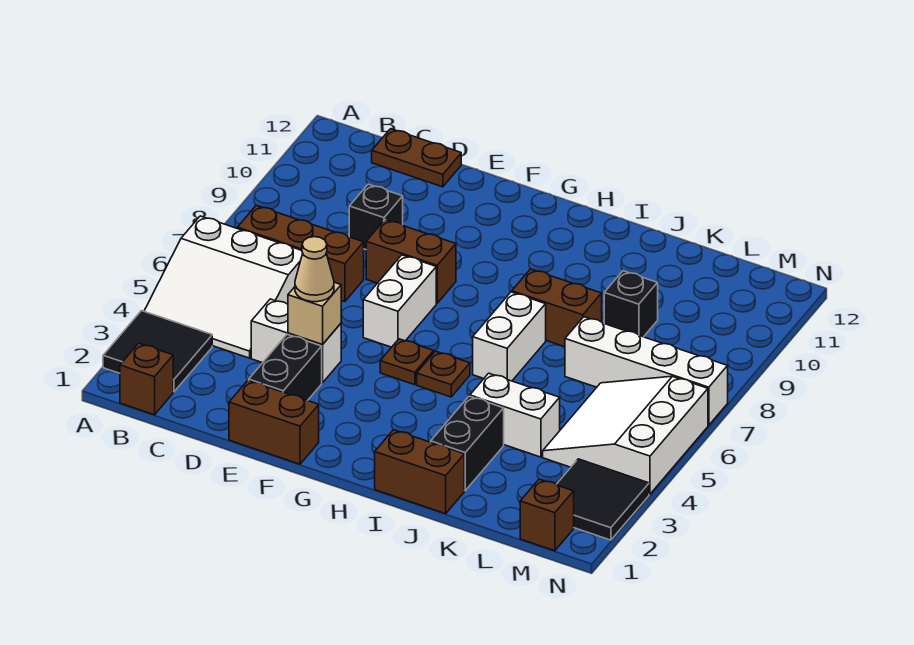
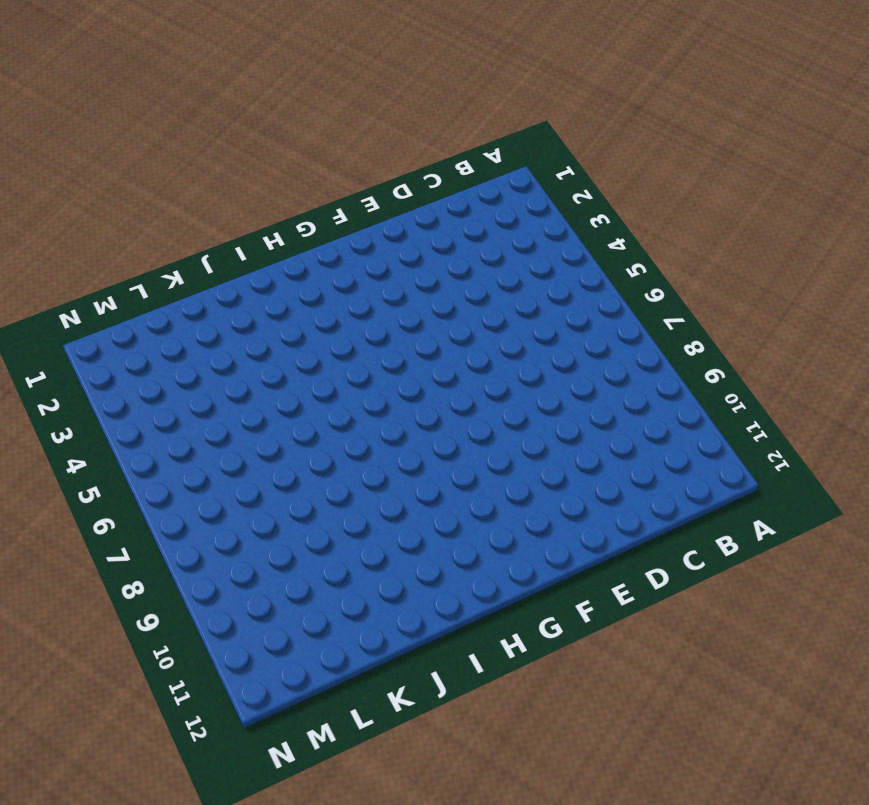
none -> black tile A2:B3 level 1
none -> white slope A4:C6 level 1 top 6
none -> brown brick B1 level 1

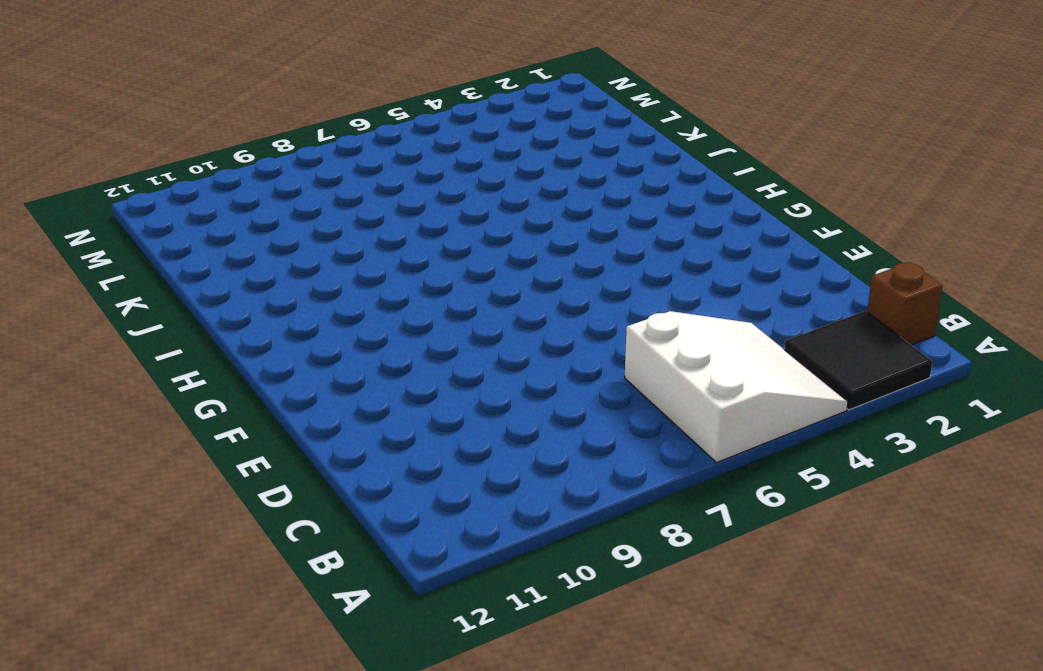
none -> brown brick B7:D7 level 1
none -> brown plate C12:D12 level 1
none -> white brick D4:E4 level 1

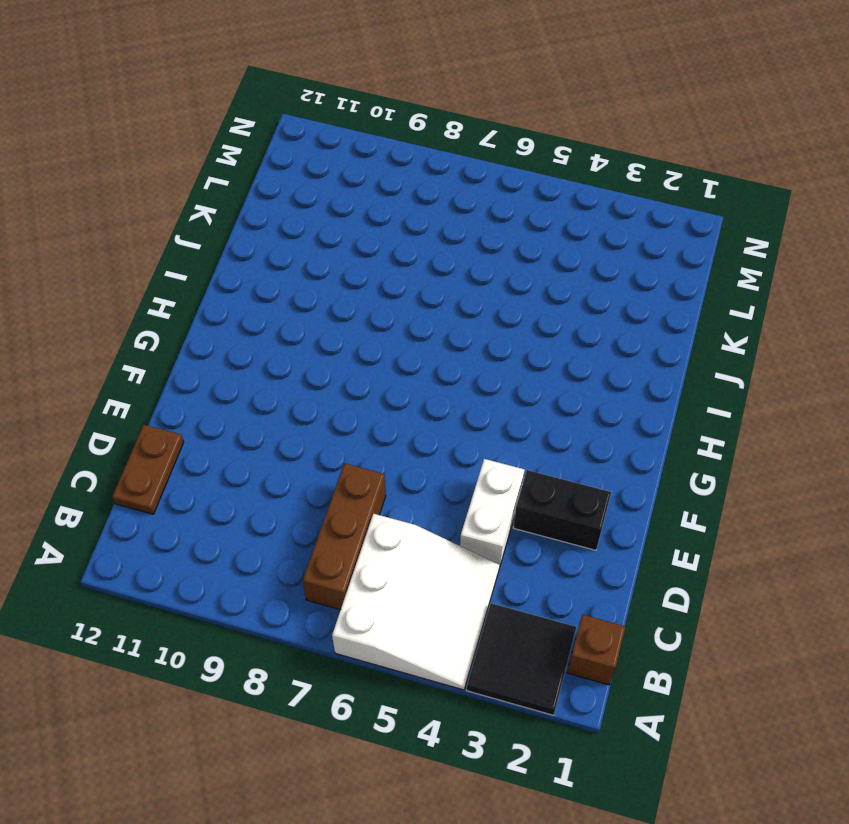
none -> black brick D9 level 1
none -> brown brick E1:F1 level 1
none -> brown brick E8:F8 level 1

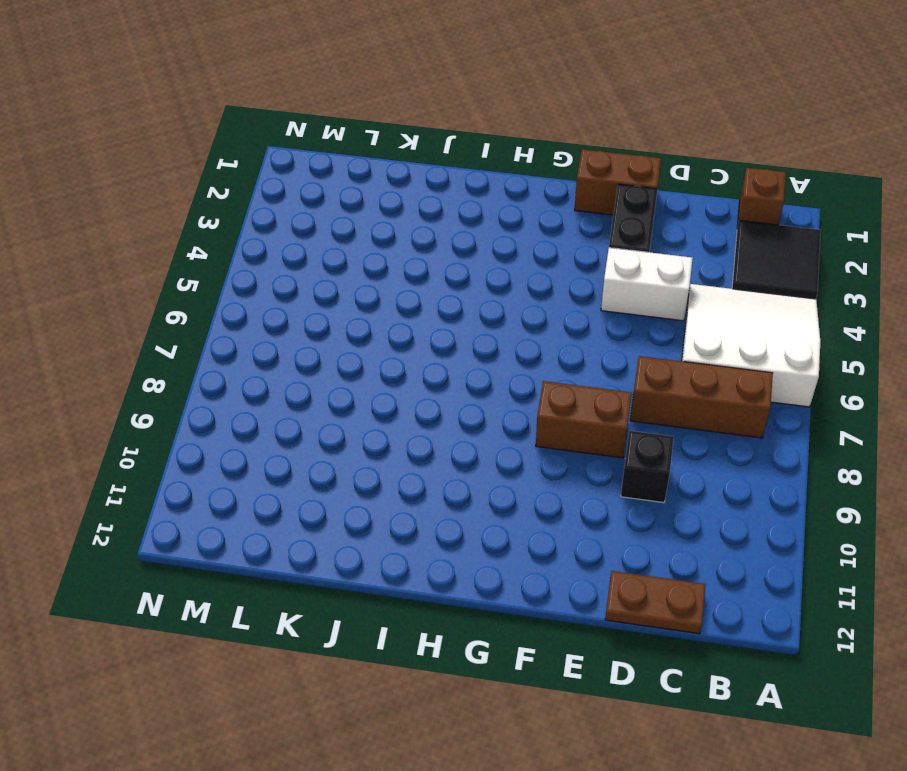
none -> white brick F6:F7 level 1
none -> brown plate G5 level 1
none -> brown plate H5 level 1

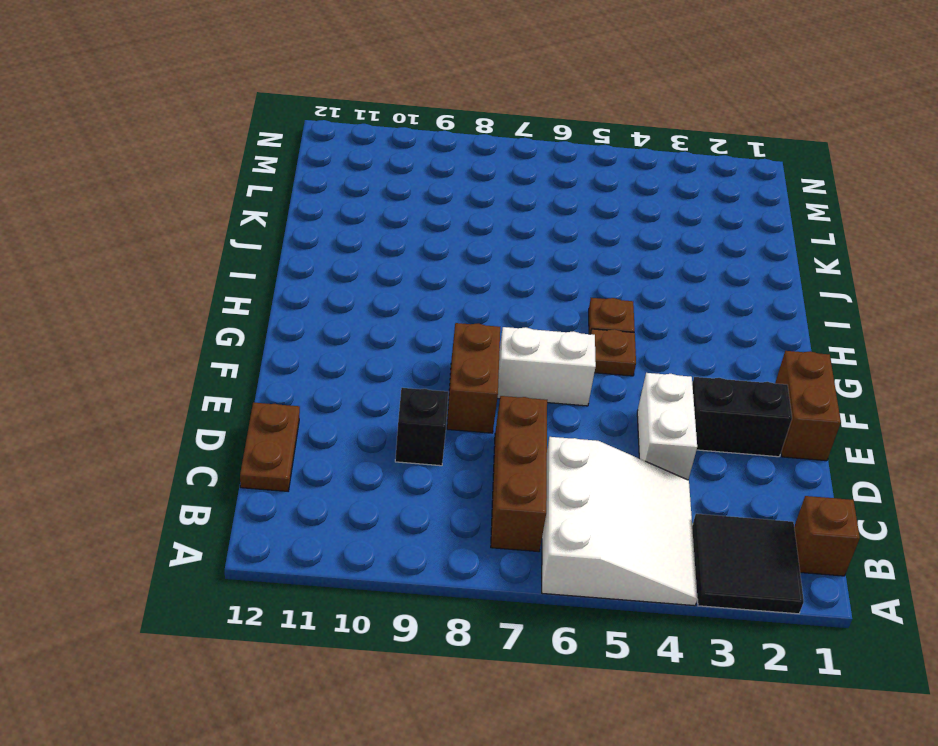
none -> brown brick I1:J1 level 1
none -> white brick I6:I7 level 1
none -> brown brick I8:J8 level 1

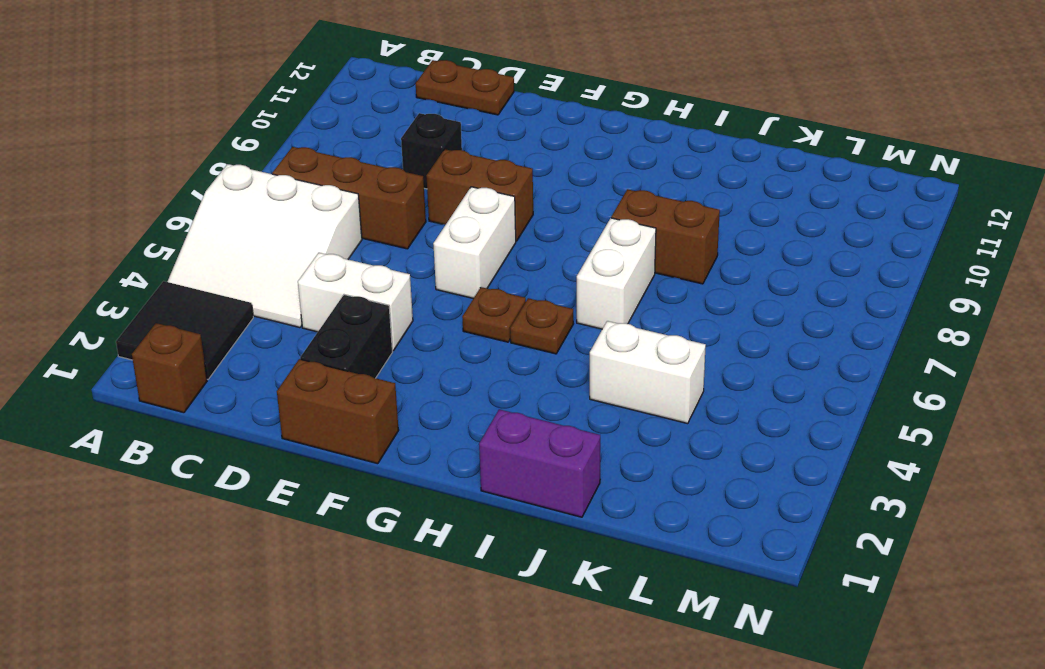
purple brick I1:J1 level 1 -> brown brick I1:J1 level 1
none -> black brick J2:J3 level 1
none -> white brick K7:N7 level 1
none -> black brick K9 level 1

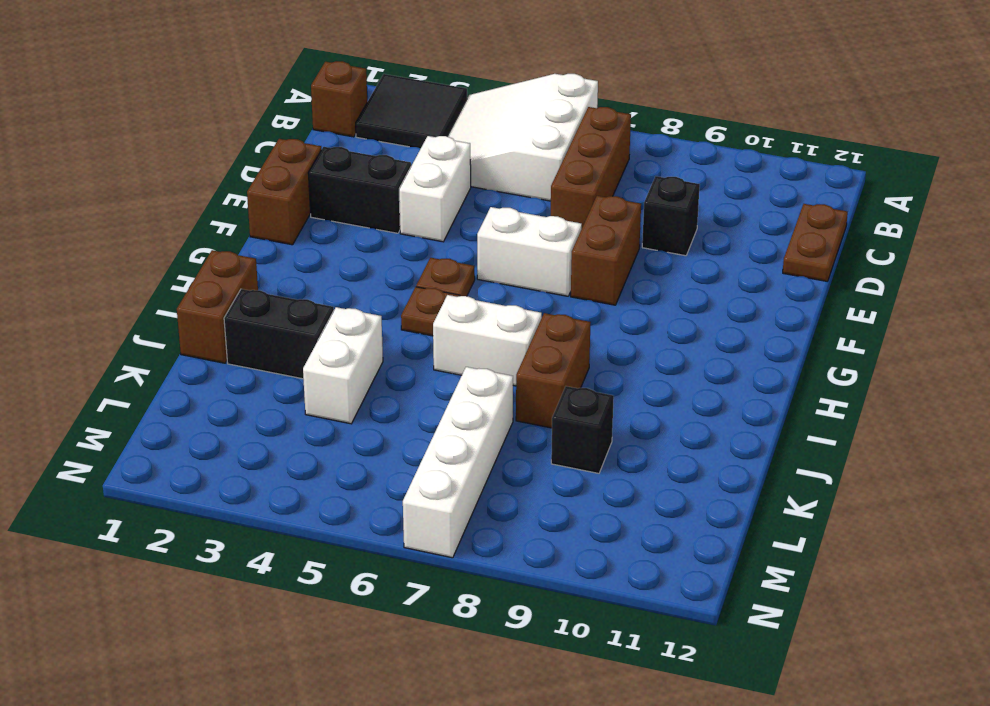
none -> white slope L4:N6 level 1 top N
none -> brown brick M1 level 1
none -> black tile M2:N3 level 1

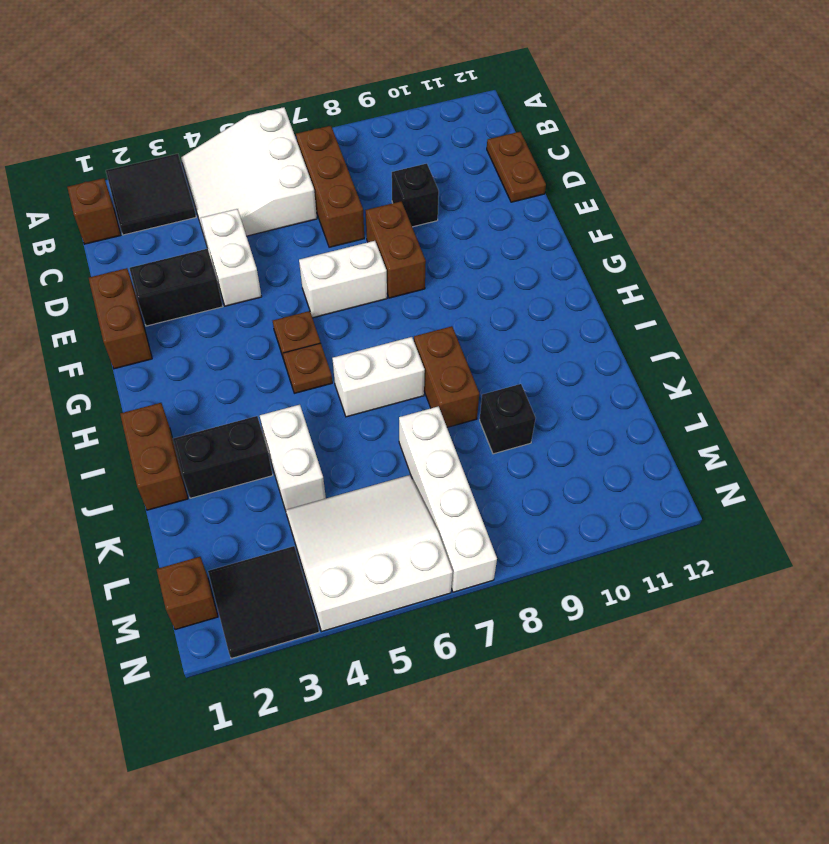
none -> tan brick E4 level 2
none -> tan cone E4 level 3

